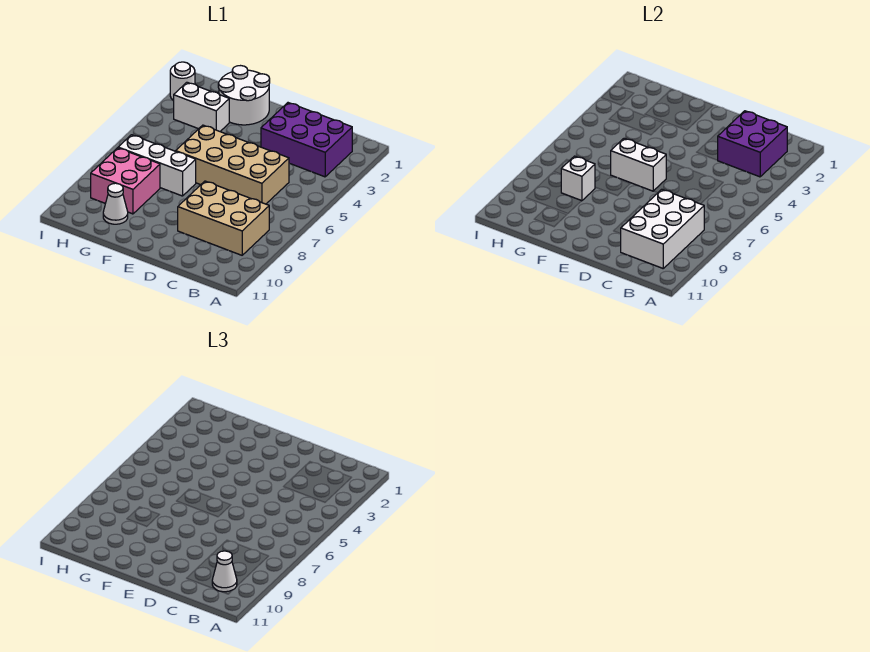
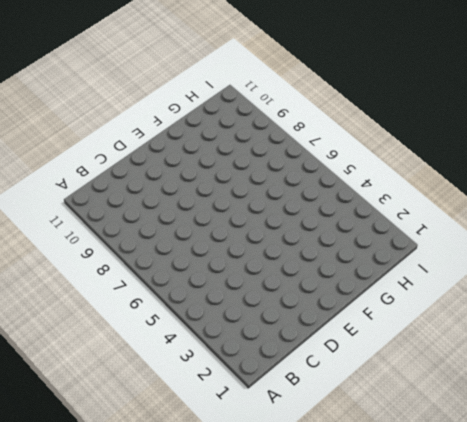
none -> purple brick B2:D3 level 1
none -> tan brick B8:D9 level 1
none -> tan brick C5:F6 level 1

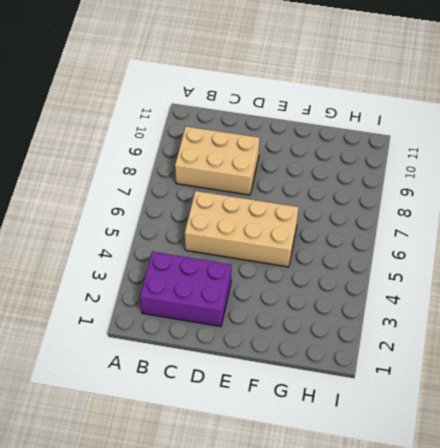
none -> white round brick F1:G2 level 1
none -> white brick F7:H7 level 1
none -> white brick G3:H3 level 1

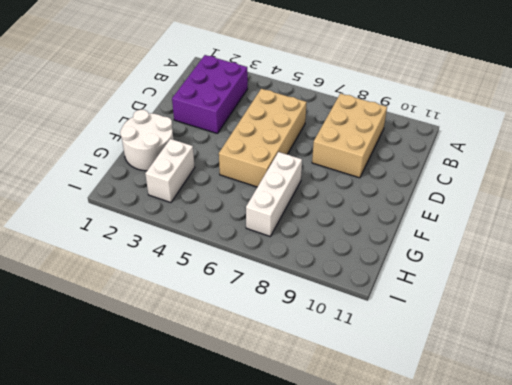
none -> pink brick G8:H9 level 1
none -> white cone G10 level 1
none -> white round brick I2 level 1

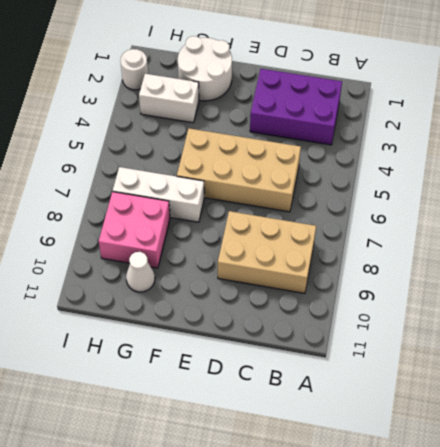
none -> purple brick B2:C3 level 2
none -> white brick B8:C10 level 2
none -> white brick E6:F6 level 2

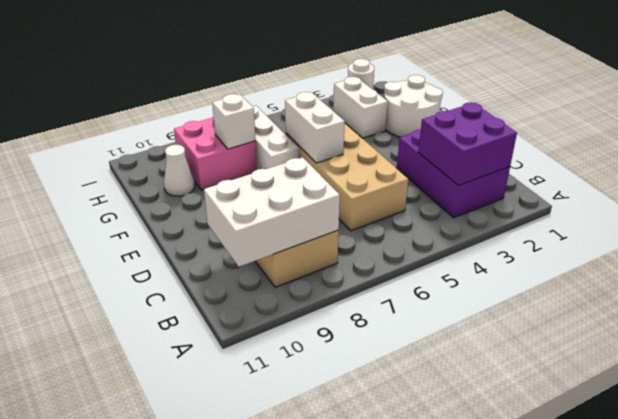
none -> white cone B10 level 3

